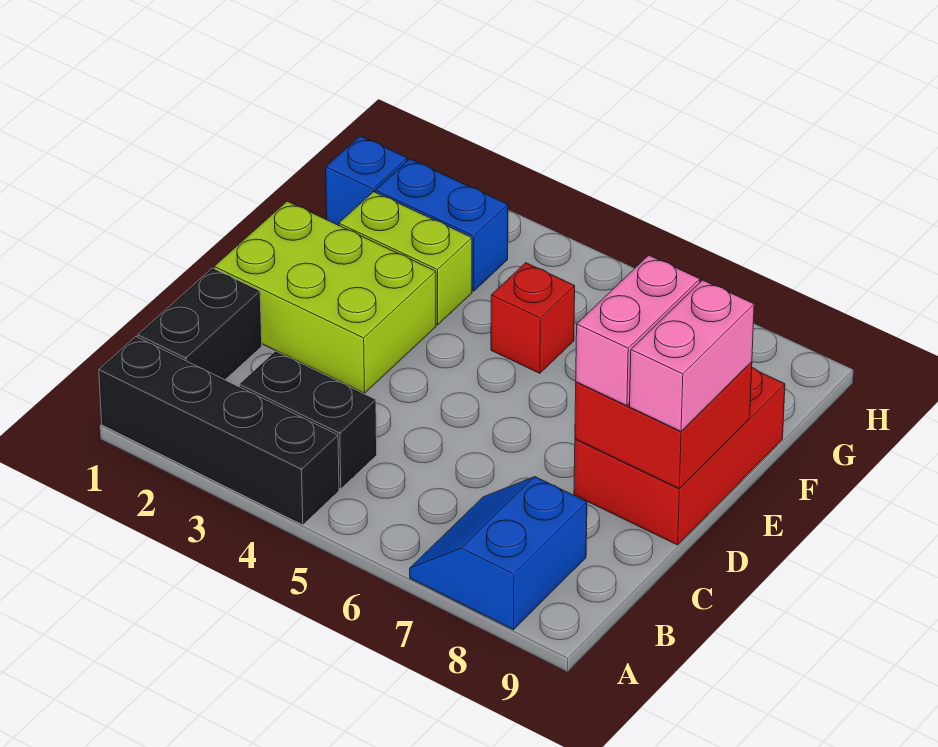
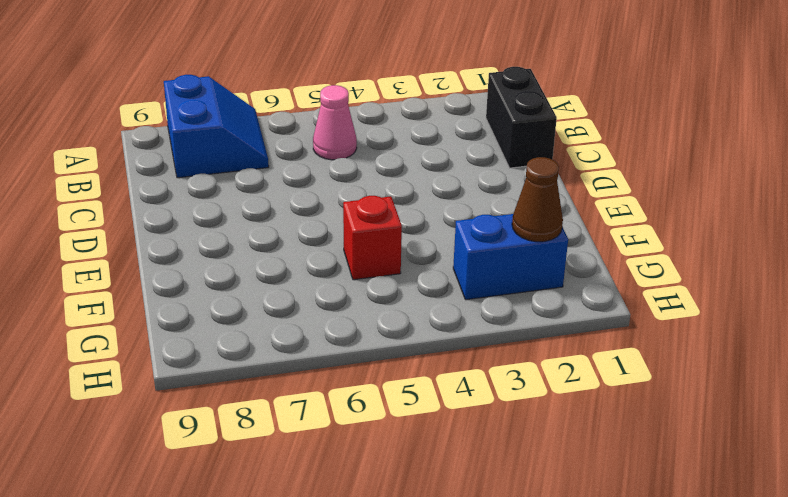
pink cone B5 level 1 -> none
brown cone G2 level 2 -> none
none -> black brick A1:A4 level 1
none -> black brick B3:B4 level 1
none -> lime brick D1:E3 level 1

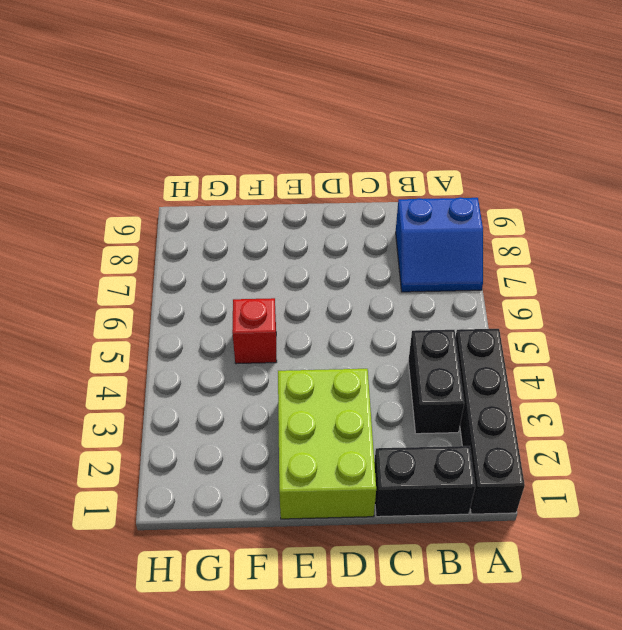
none -> red brick D8:F9 level 1
none -> lime brick F2:F3 level 1
none -> blue brick G1 level 1

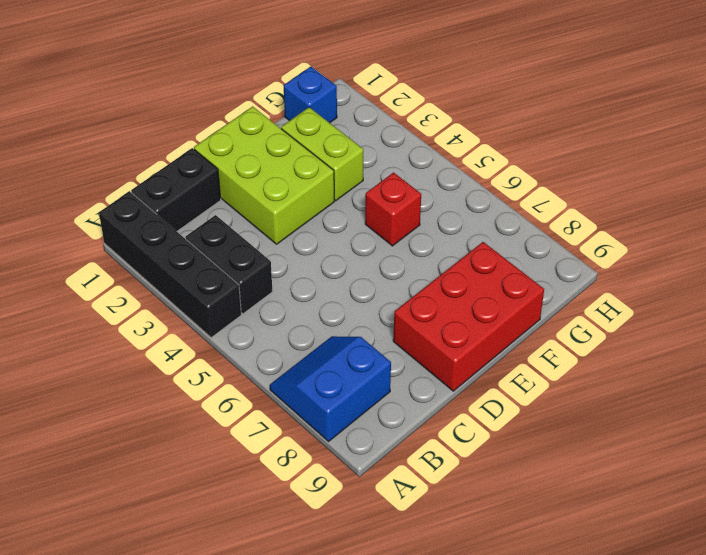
none -> blue brick G2:G3 level 1
none -> red brick D8:E9 level 2
none -> pink brick D8:E8 level 3

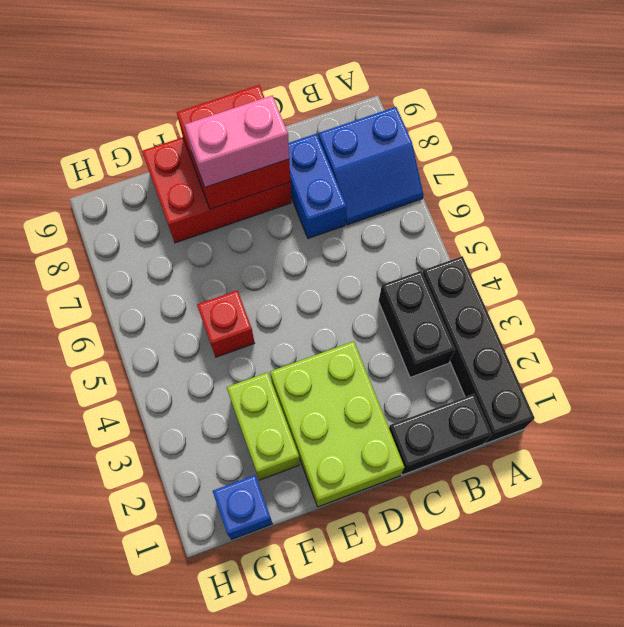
blue brick C7:C8 level 1 -> blue brick G2:G3 level 1
none -> pink brick D9:E9 level 3

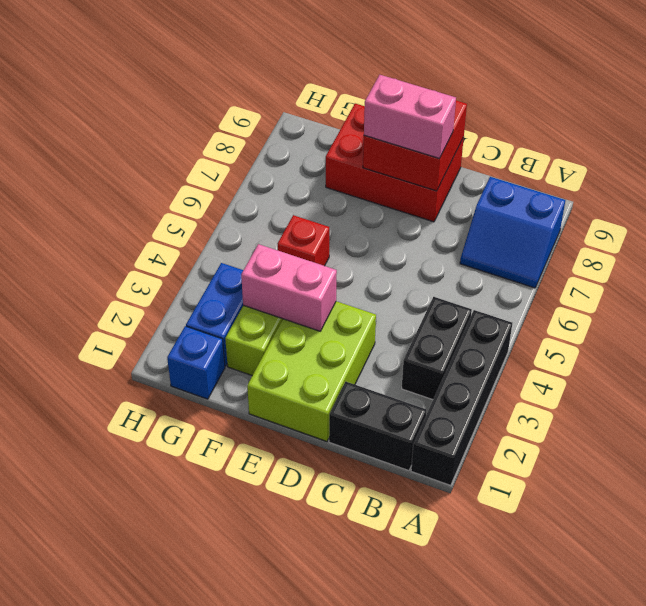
pink brick E3:F3 level 2 -> pink brick D9:E9 level 3

